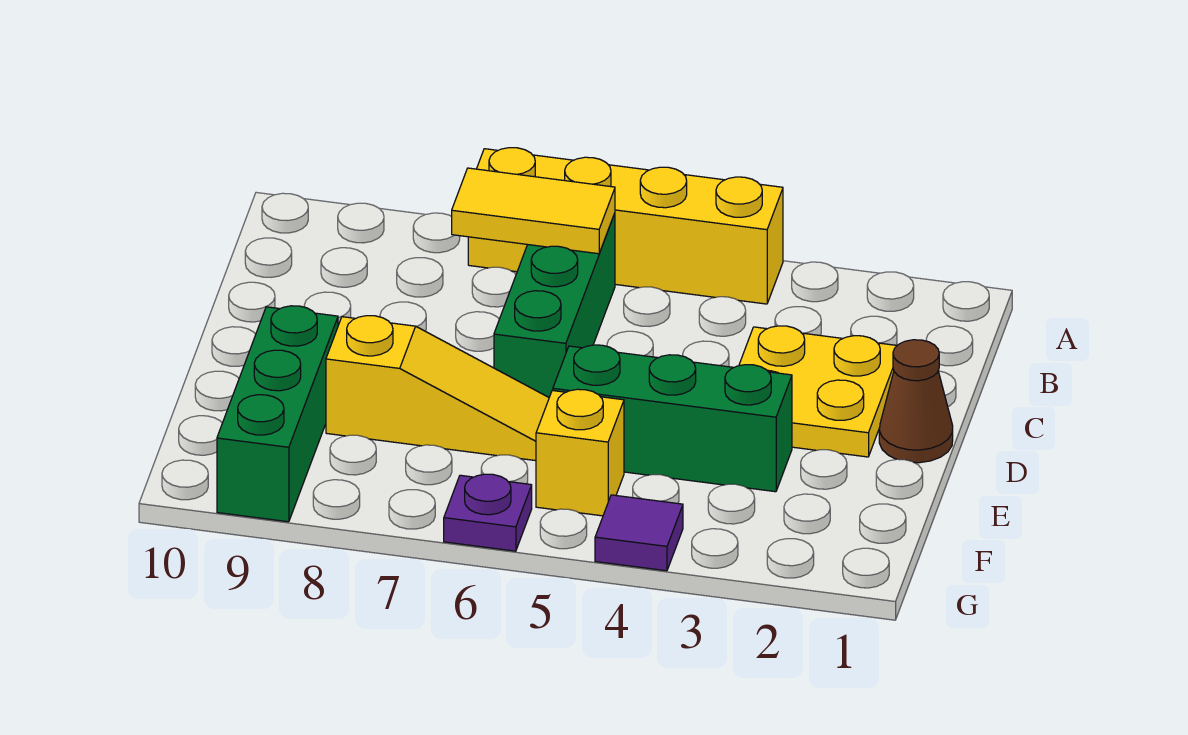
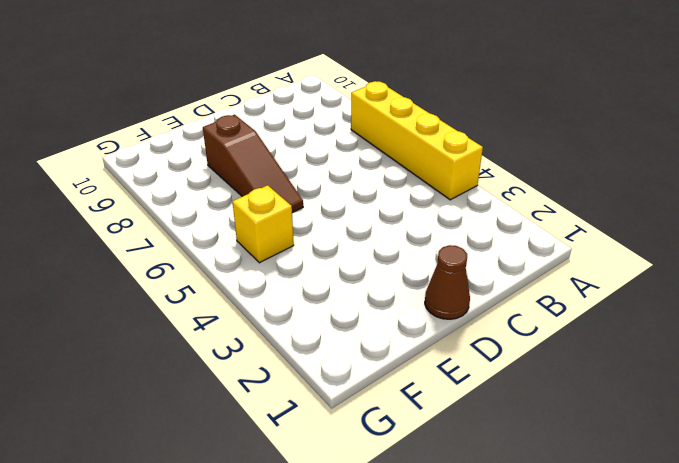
brown slope E6:E8 level 1 top 8 -> yellow slope E6:E8 level 1 top 8
none -> green brick B6:D6 level 1
none -> yellow plate C2:D3 level 1

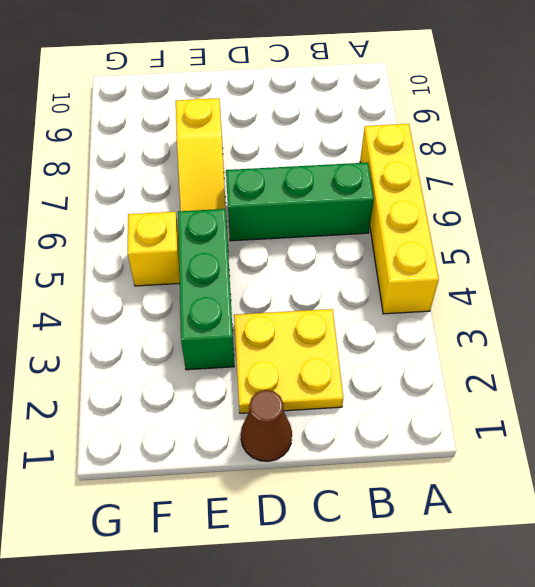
none -> green brick E9:G9 level 1
none -> purple tile G4 level 1

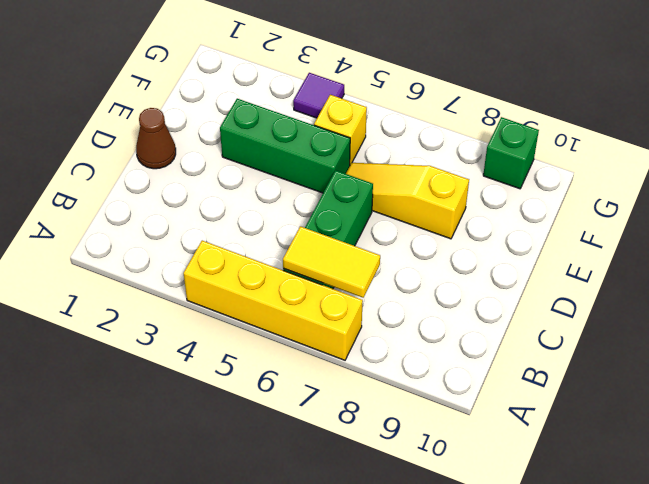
green brick G9 level 1 -> green brick E9:G9 level 1
none -> yellow plate C2:D3 level 1
none -> purple plate G6 level 1

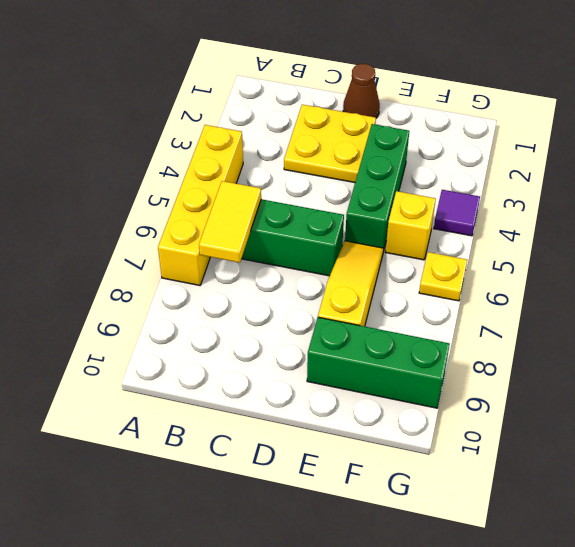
yellow plate G6 level 1 -> purple plate G6 level 1

